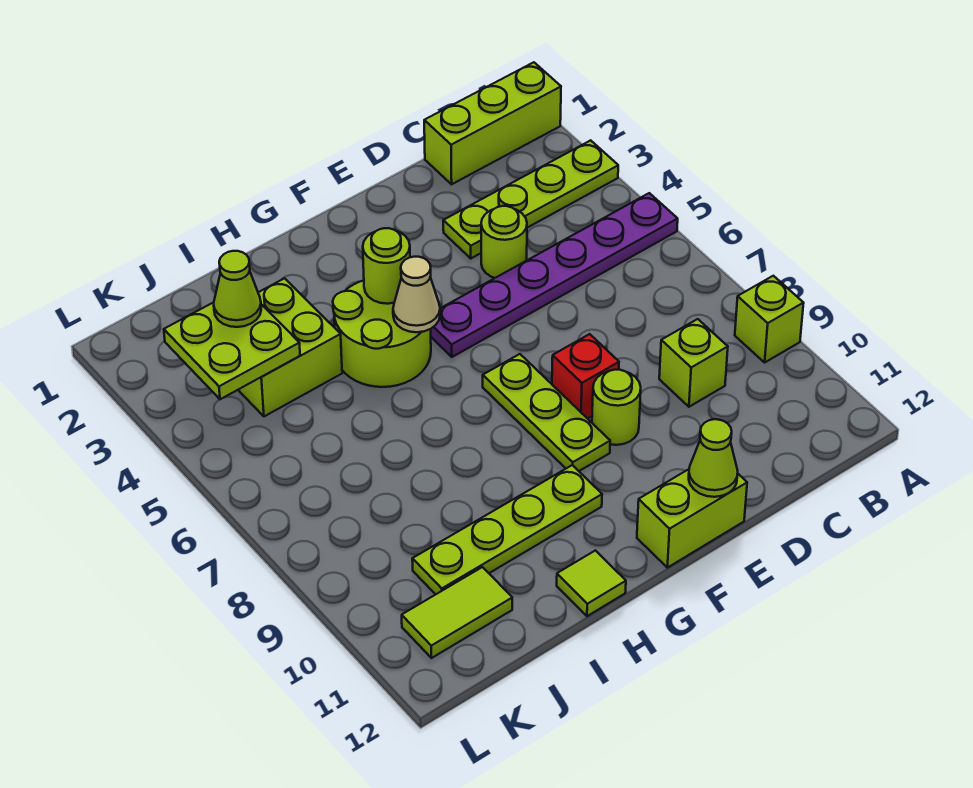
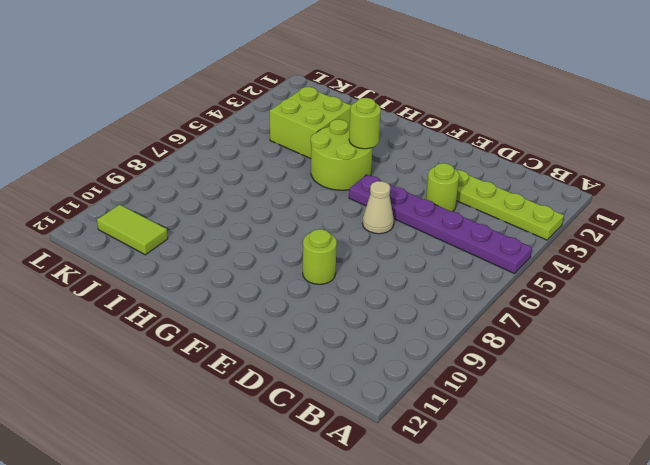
tan cone E6 level 1 -> tan cone G5 level 2
none -> lime brick A1:C1 level 1
none -> lime brick A9 level 1
none -> lime brick C9 level 1

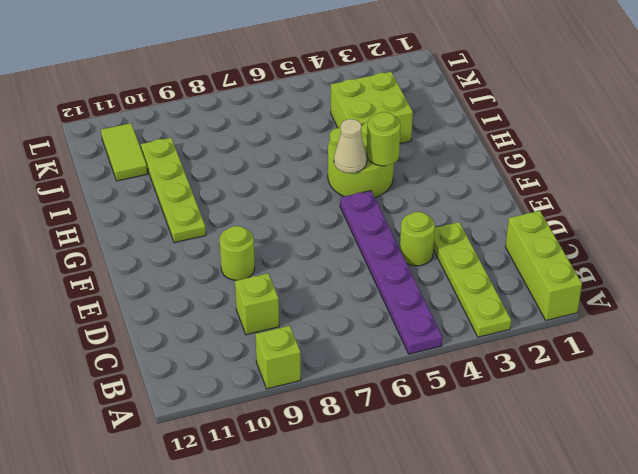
none -> red brick E8 level 1
none -> lime brick E12:F12 level 1
none -> lime plate F7:F9 level 1

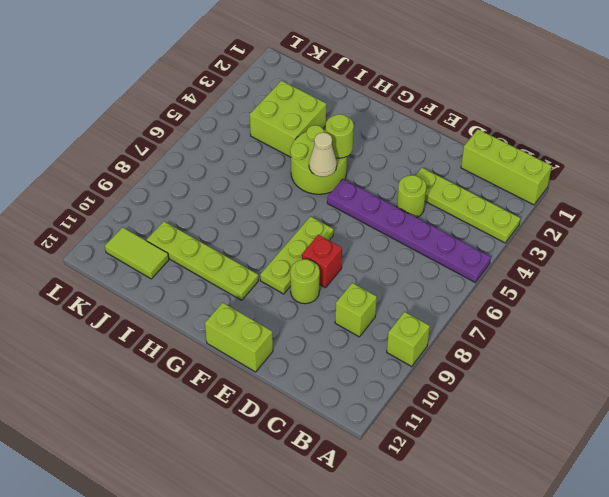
none -> lime tile H12 level 1
none -> lime cone E12 level 2
none -> lime plate J3:K4 level 2

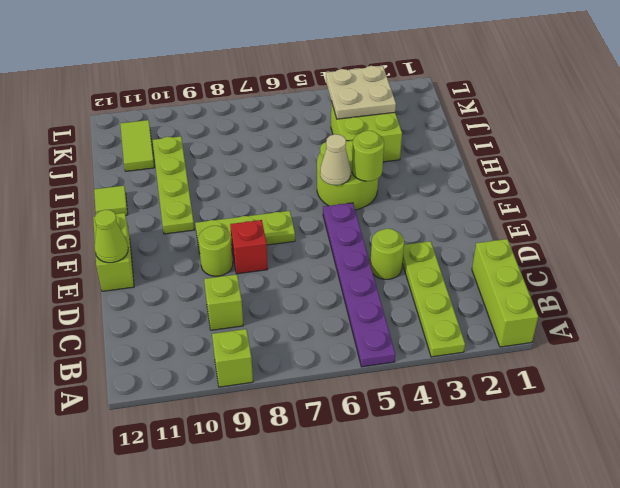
tan plate J3:K4 level 2 -> lime plate J3:K4 level 2
none -> lime cone J3 level 3

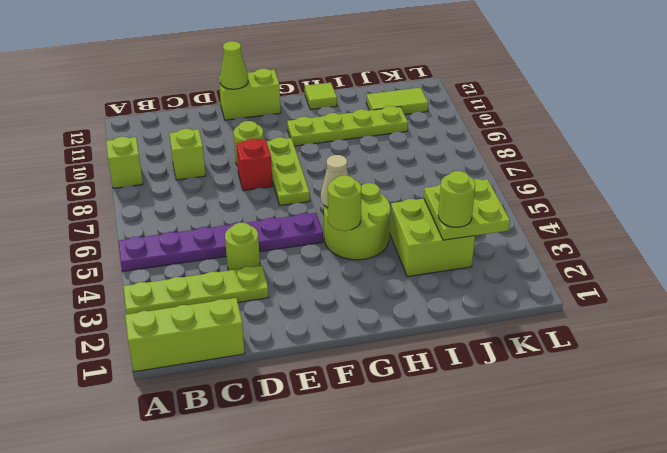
lime round brick J3 level 3 -> lime cone J3 level 3

